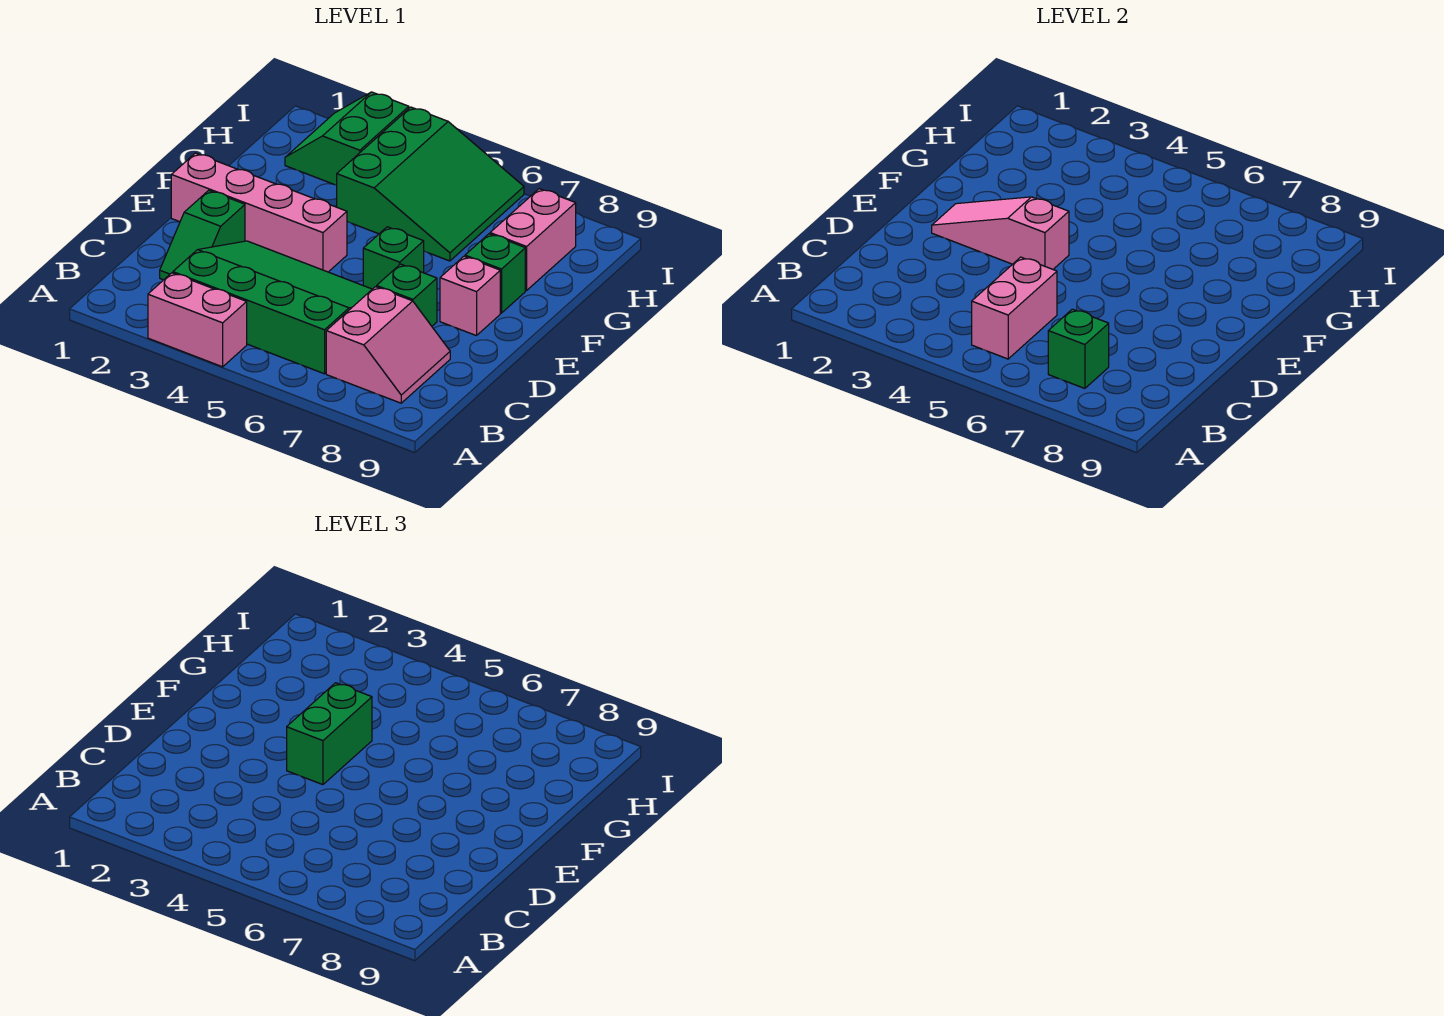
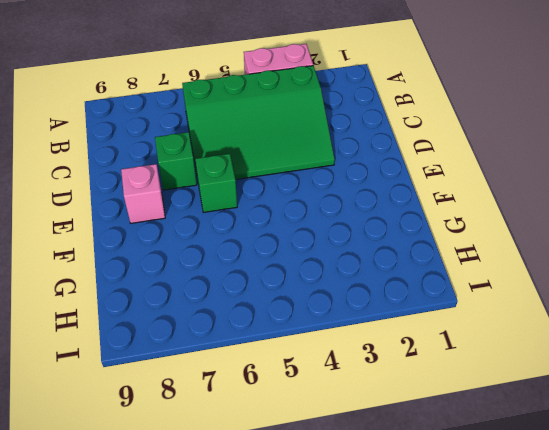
none -> pink slope B7:C8 level 1 top 7
none -> green slope C2:D2 level 1 top D
none -> pink brick E1:E4 level 1

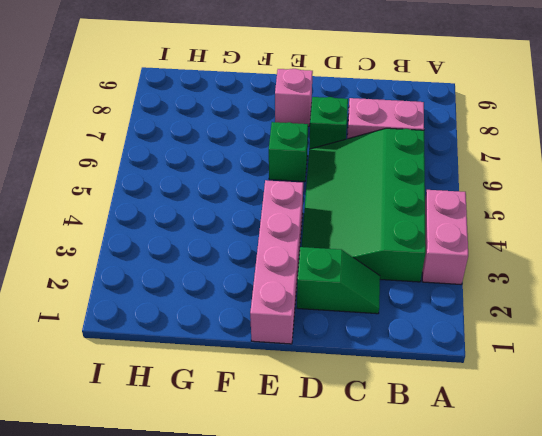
none -> green brick F8 level 1
none -> green slope G4:I6 level 1 top 4
none -> pink brick G8:H8 level 1

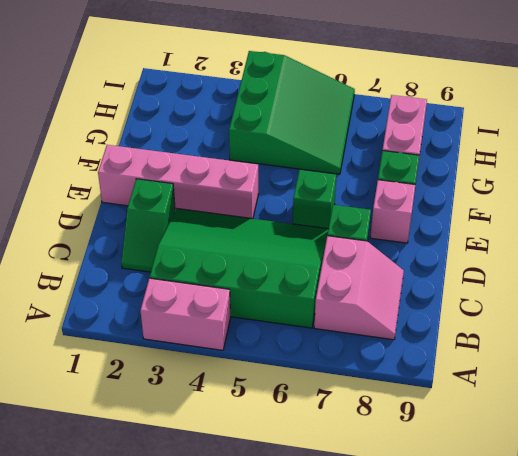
none -> green slope H2:I3 level 1 top 3
none -> pink brick B5:C5 level 2
none -> green brick B7 level 2

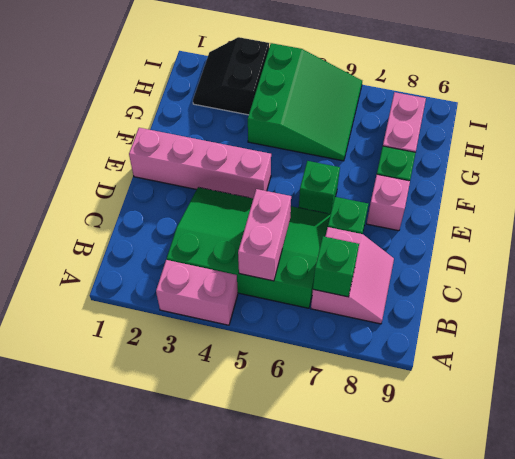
black slope H2:I3 level 1 top 3 -> green slope H2:I3 level 1 top 3
none -> green slope C2:D2 level 1 top D
none -> pink slope E2:E4 level 2 top 4
none -> green brick E4:F4 level 3

